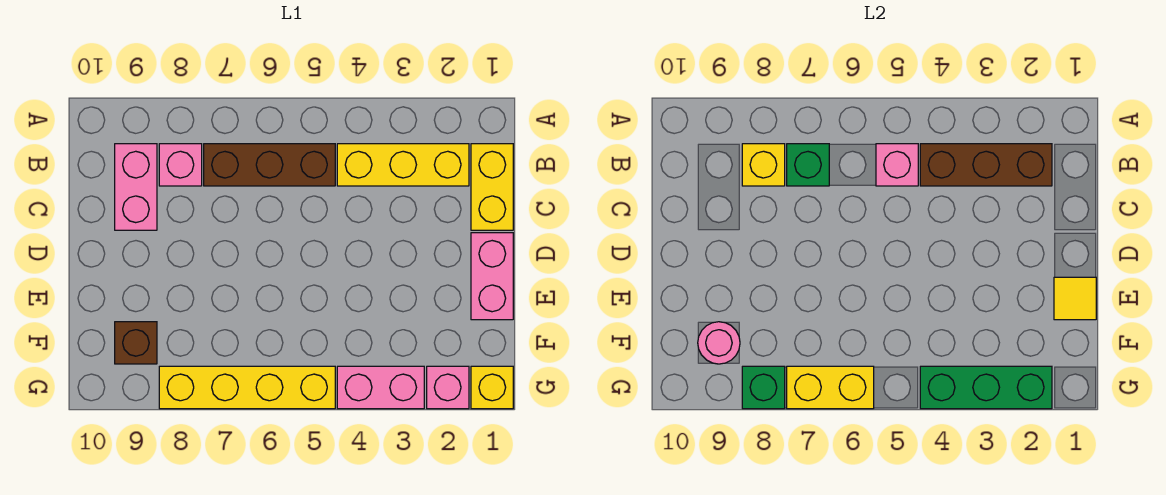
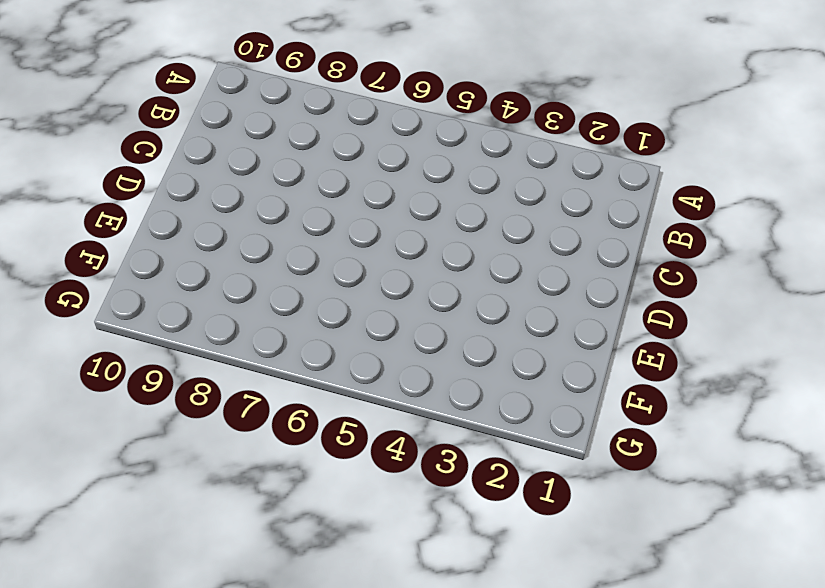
none -> yellow brick B1:C1 level 1
none -> yellow brick B2:B4 level 1
none -> brown brick B5:B7 level 1

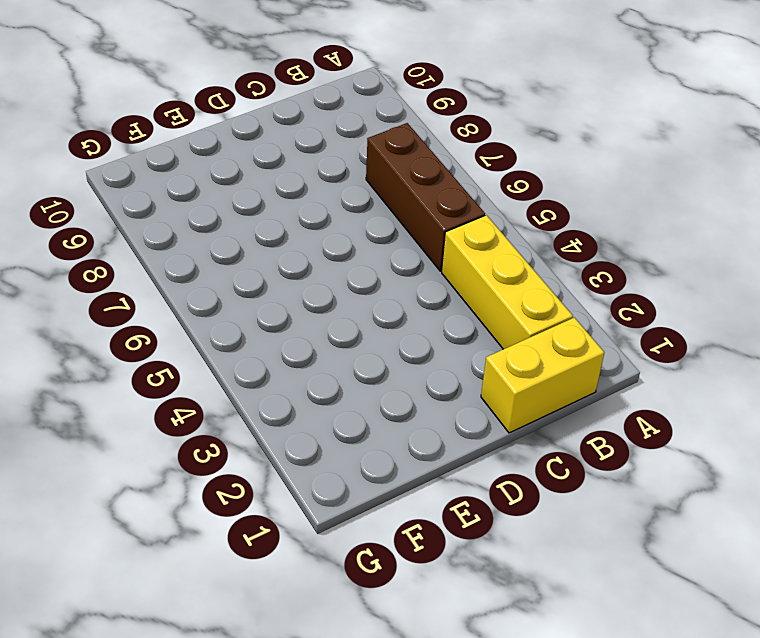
none -> pink brick B8 level 1
none -> pink brick B9:C9 level 1
none -> pink brick D1:E1 level 1

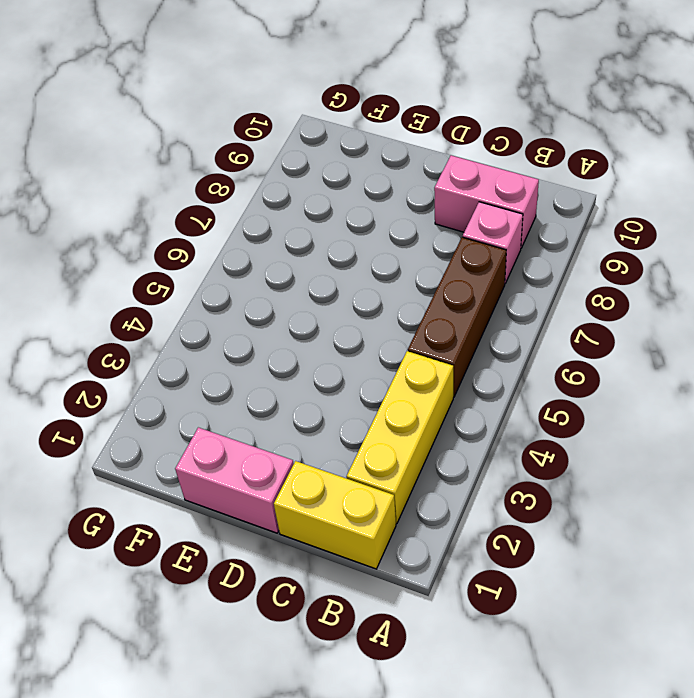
none -> brown brick F9 level 1
none -> yellow brick G1 level 1
none -> pink brick G2 level 1

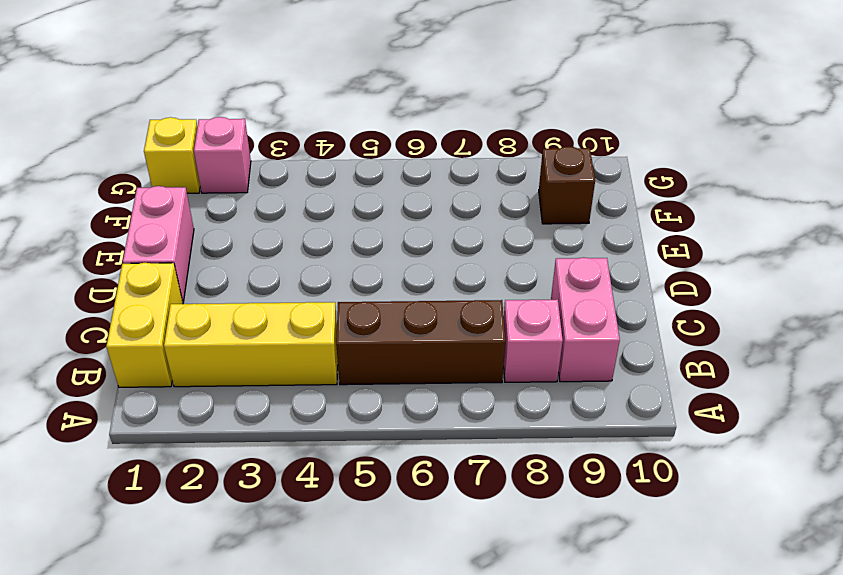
none -> pink brick G3:G4 level 1
none -> yellow brick G5:G8 level 1
none -> brown brick B2:B4 level 2

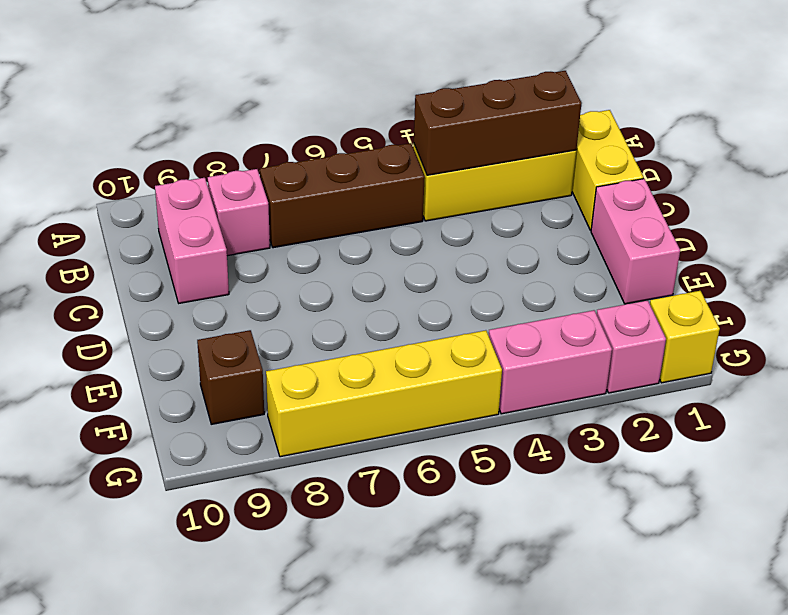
none -> pink brick B5 level 2
none -> green brick B7 level 2
none -> yellow brick B8 level 2

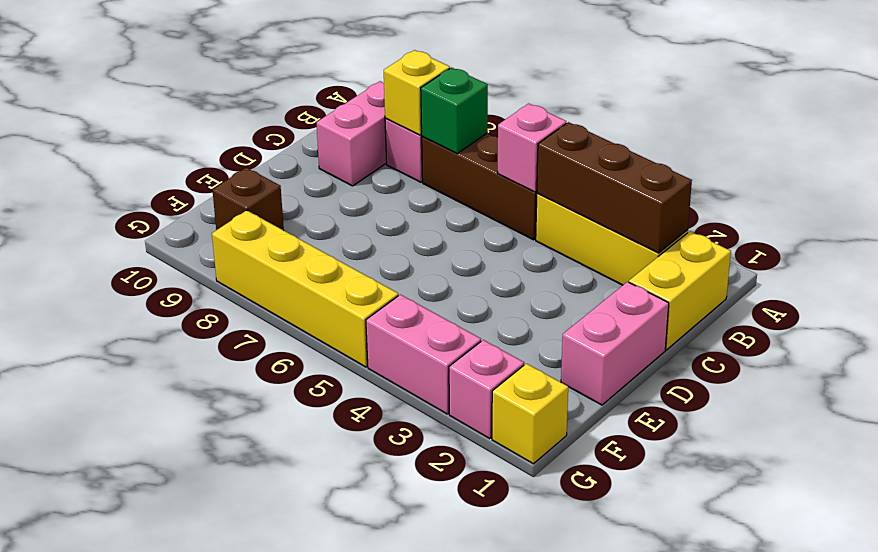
none -> yellow tile E1 level 2
none -> pink round brick F9 level 2
none -> green brick G2:G4 level 2

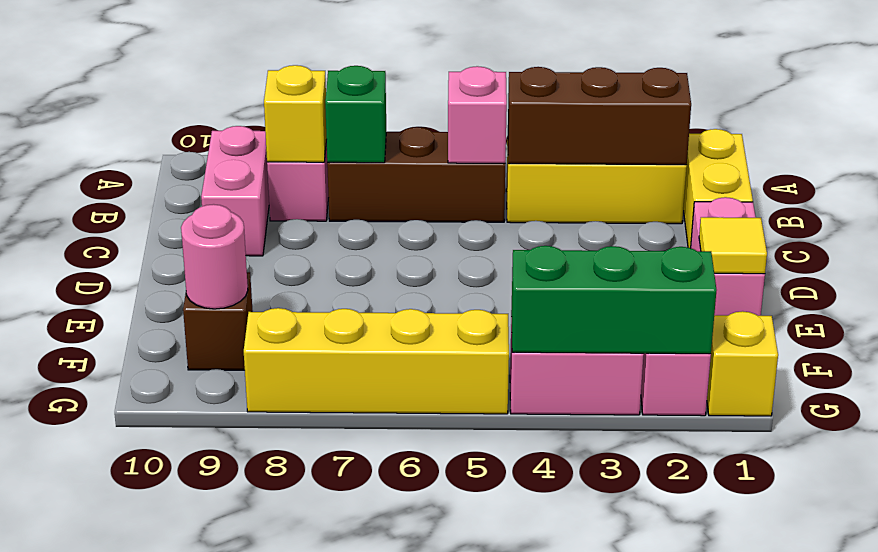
none -> yellow brick G6:G7 level 2
none -> green brick G8 level 2

